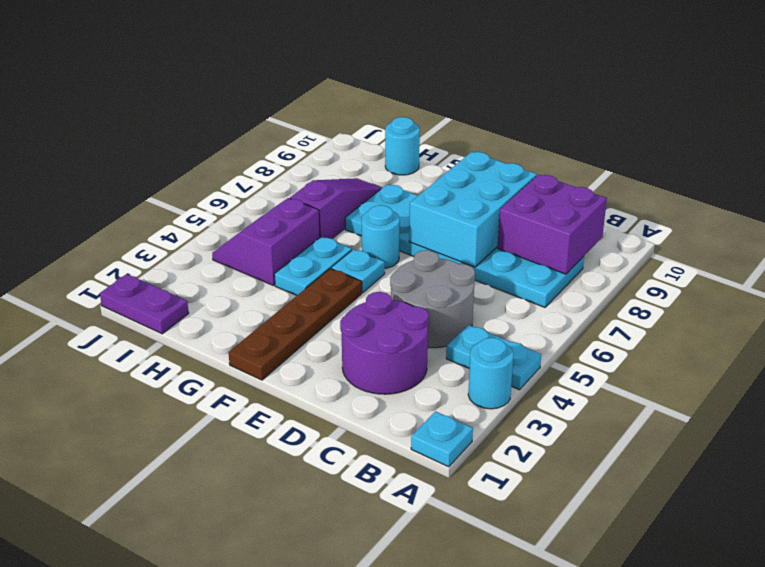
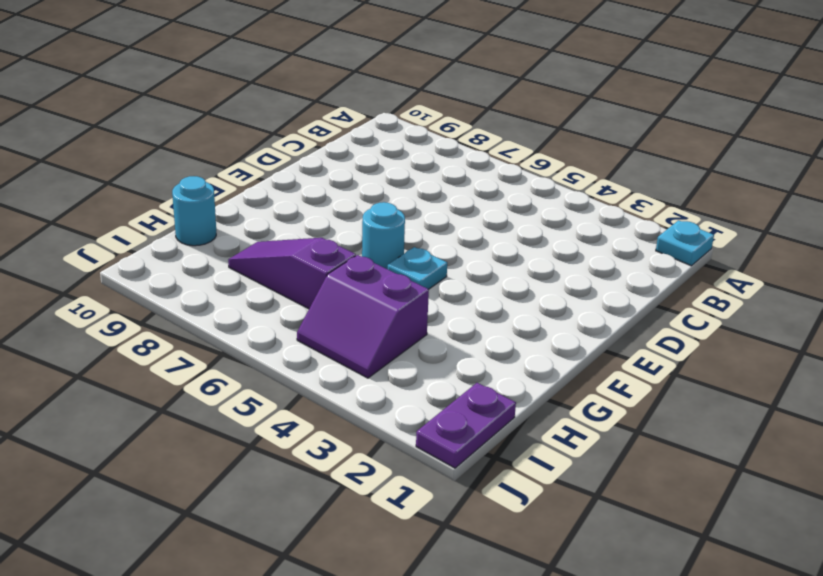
none -> cyan round brick A3 level 1
none -> cyan plate A4:B4 level 1
none -> cyan plate B7:G8 level 1

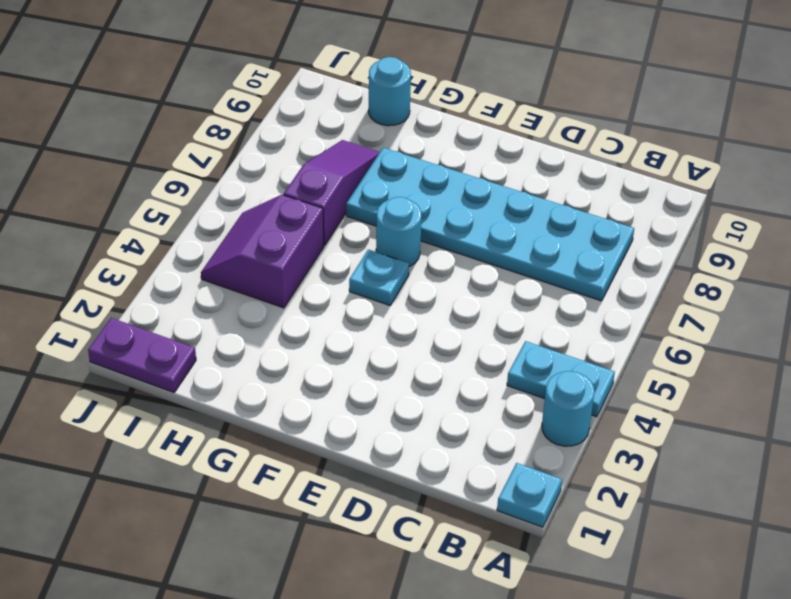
none -> purple round brick C2:D3 level 1
none -> grey round brick C4:D5 level 1
none -> brown plate F1:F4 level 1

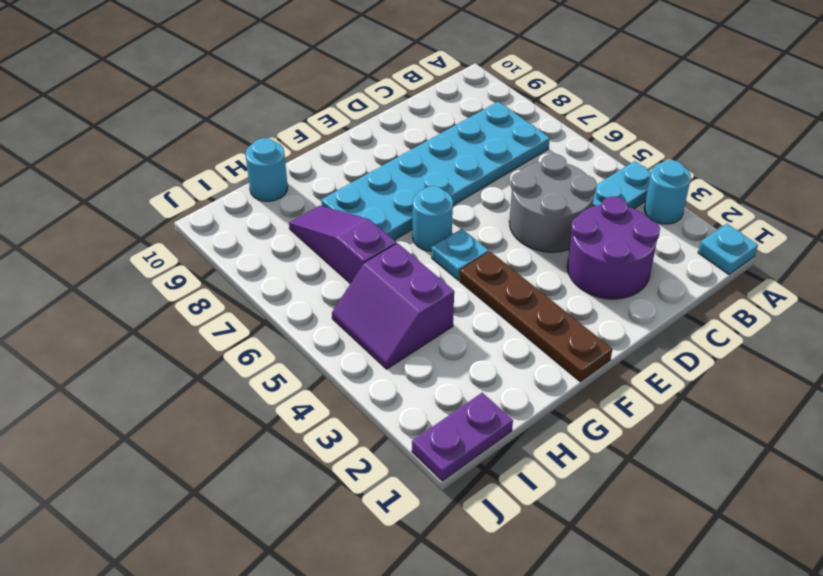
none -> cyan plate G4:G5 level 1
none -> purple brick B8:C9 level 2
none -> cyan brick D7:E9 level 2

